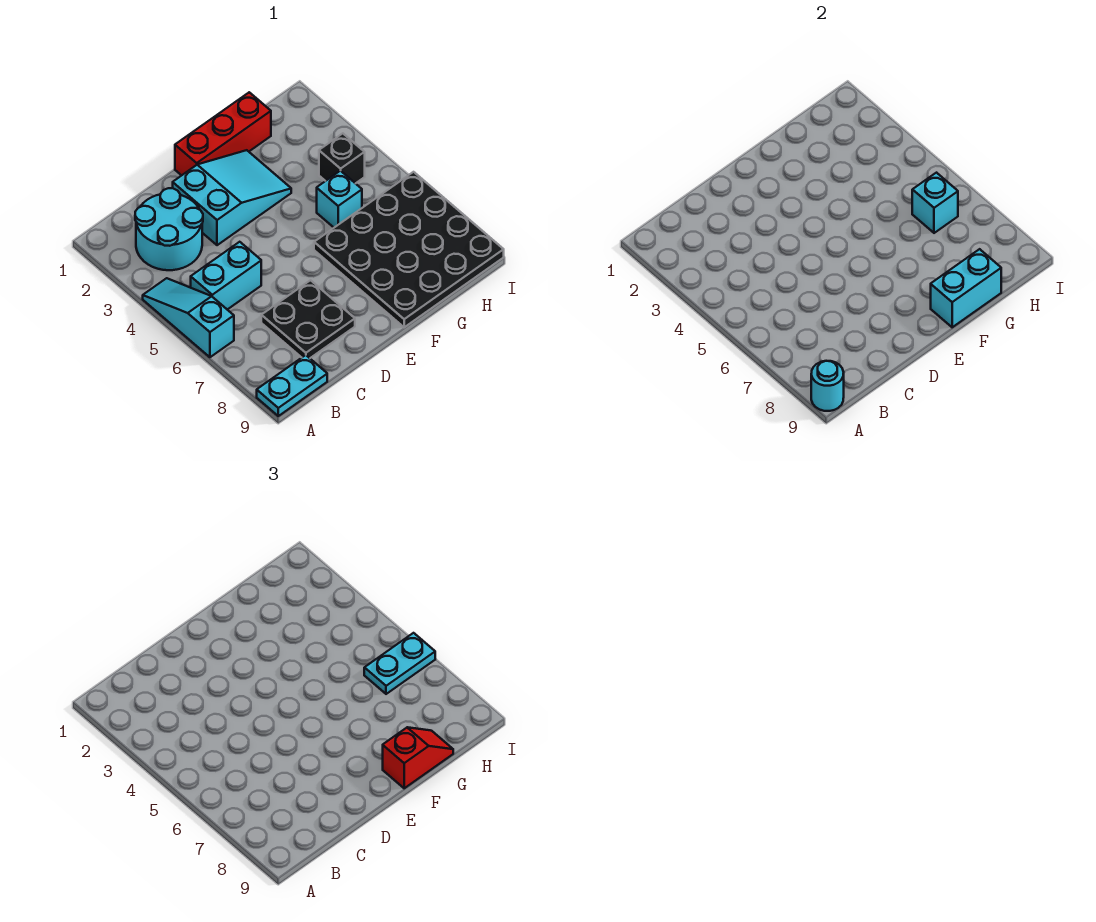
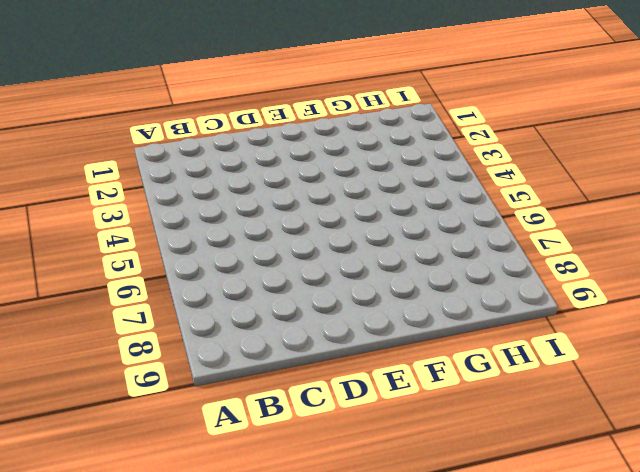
none -> cyan slope A4:A6 level 1 top 6
none -> cyan plate A9:B9 level 1
none -> cyan round brick B2:C3 level 1

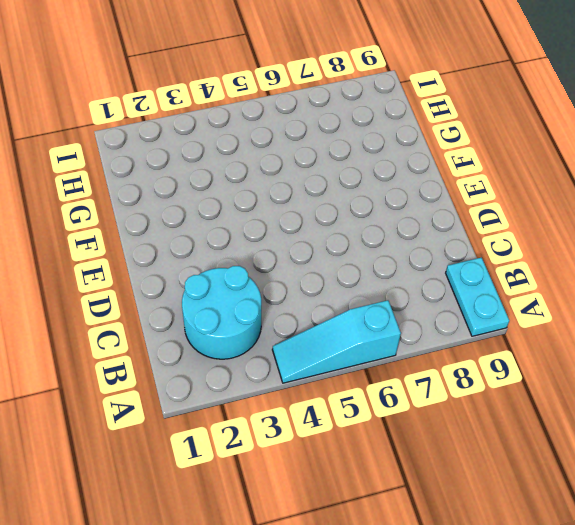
none -> cyan brick B5:C5 level 1
none -> black plate C7:D8 level 1
none -> cyan slope D2:F3 level 1 top D

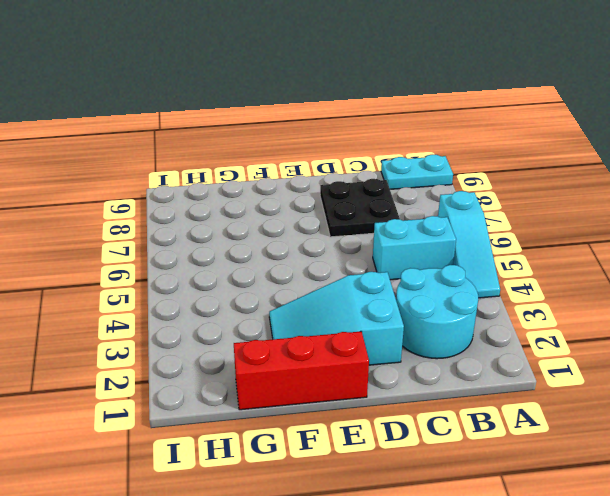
none -> black plate F6:I9 level 1
none -> cyan brick G5 level 1
none -> black brick H4 level 1

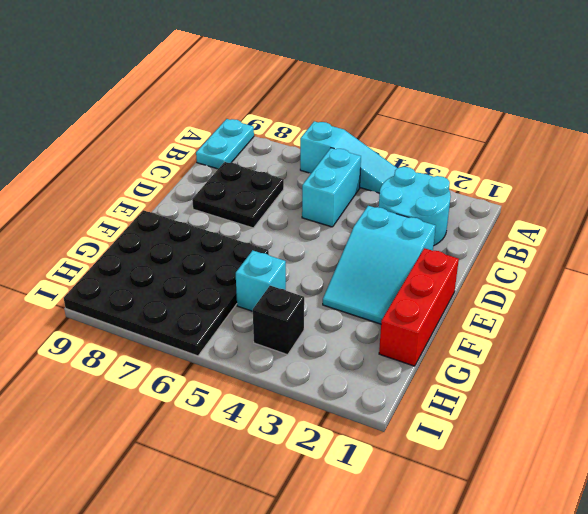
none -> cyan round brick A9 level 2
none -> cyan brick F9:G9 level 2
none -> cyan brick H6 level 2

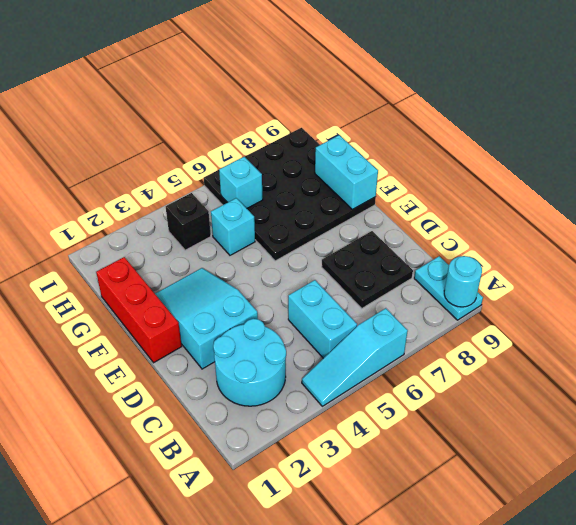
none -> red slope F9:G9 level 3 top F
none -> cyan plate H6:I6 level 3

